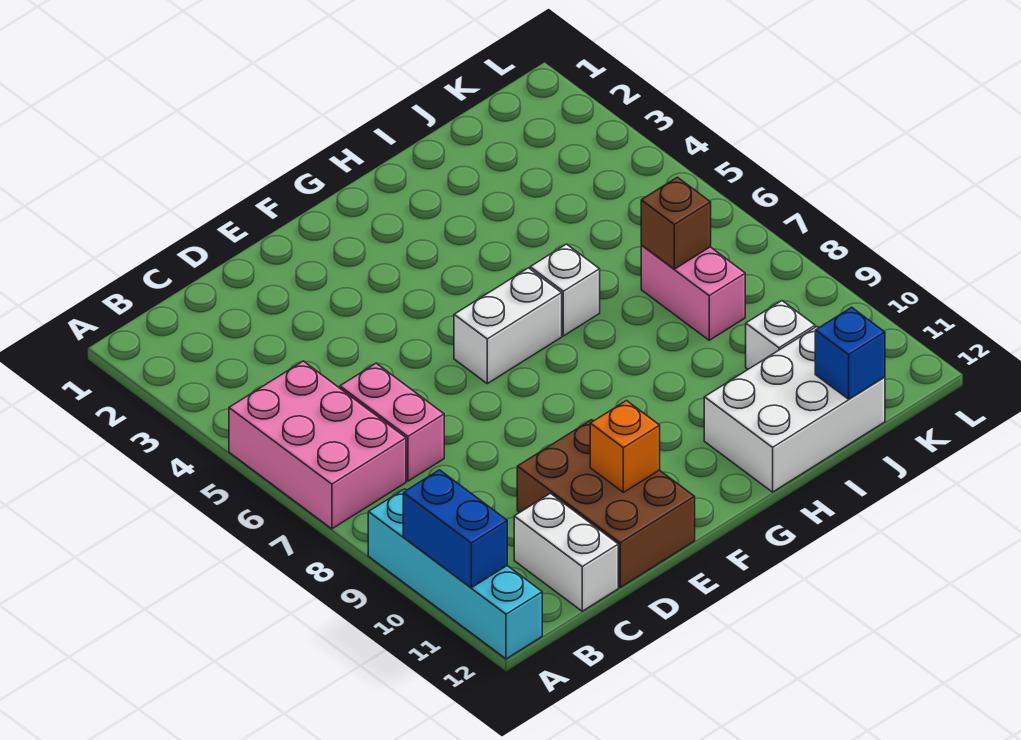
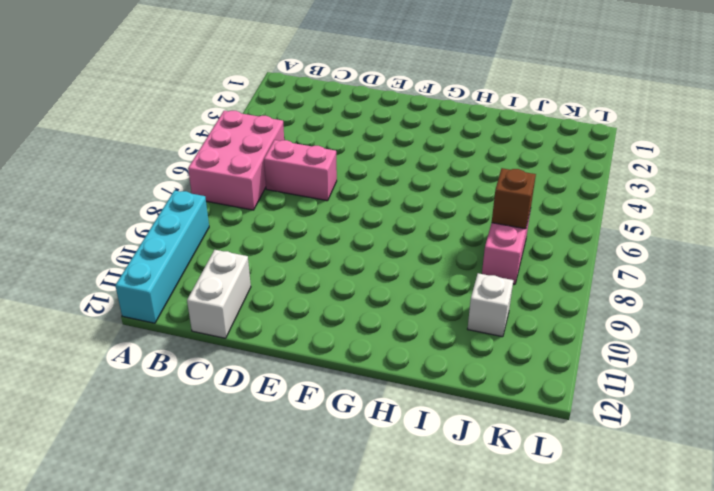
pink brick C6:D6 level 1 -> pink brick C6:C7 level 1
none -> brown brick D10:E12 level 1
none -> white brick F6:G6 level 1
none -> white brick H6 level 1

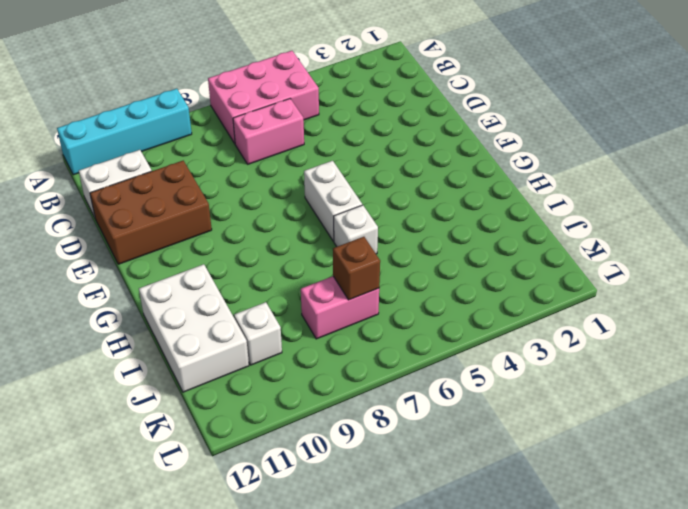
none -> blue brick A10:A11 level 2
none -> orange brick E11 level 2
none -> blue brick J12 level 2

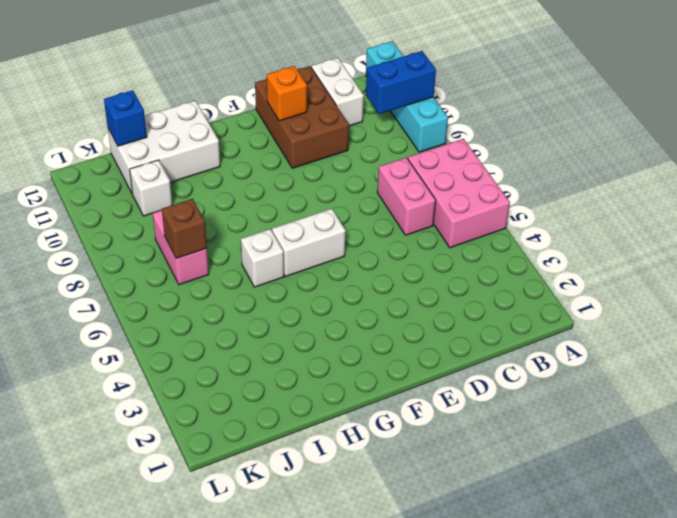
blue brick A10:B10 level 2 -> blue brick A10:A11 level 2

